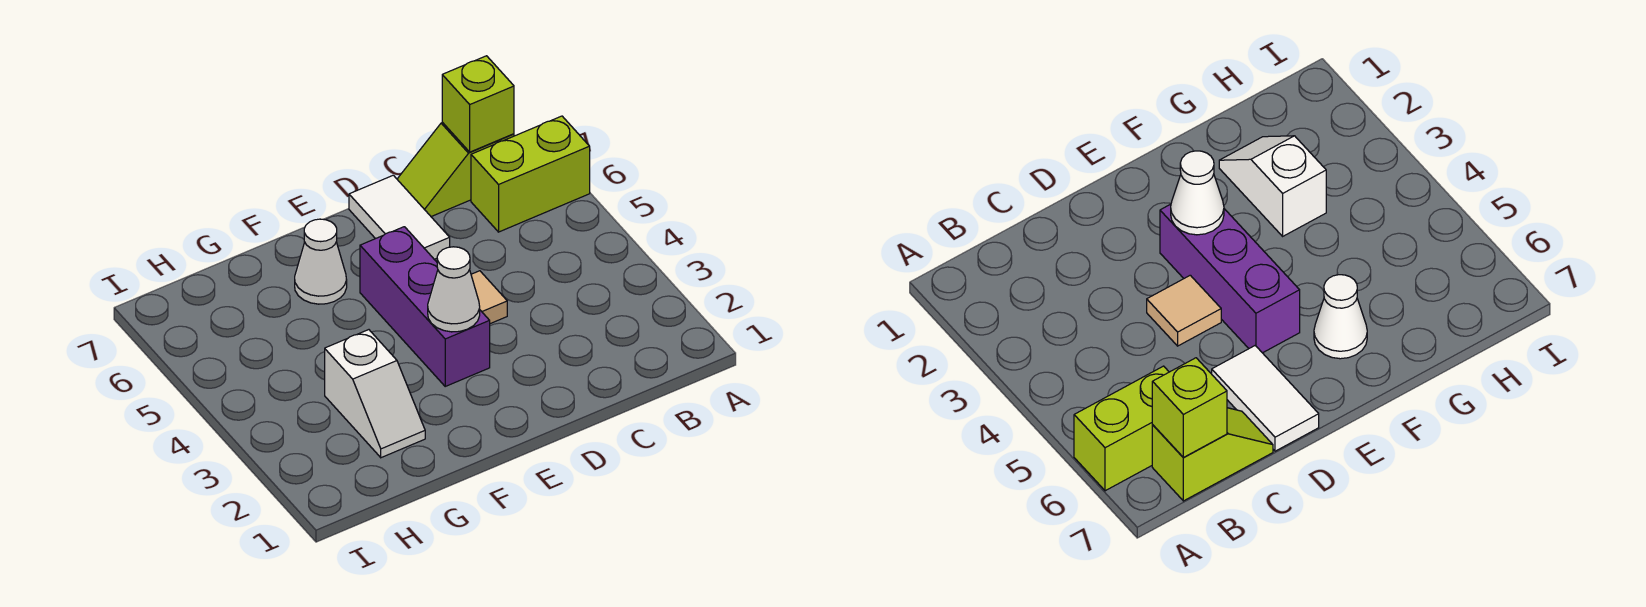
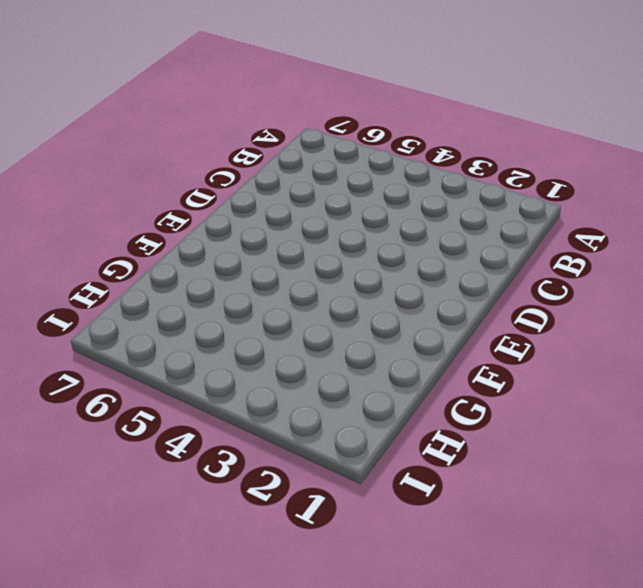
none -> lime brick A6:B6 level 1
none -> lime slope B7:C7 level 1 top B

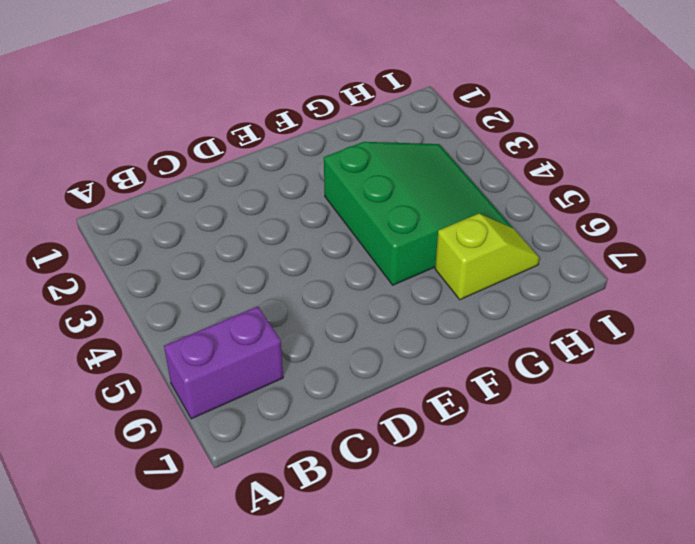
purple brick A6:B6 level 1 -> lime brick A6:B6 level 1
green slope F3:H5 level 1 top F -> white slope G2:G3 level 1 top 3
lime slope G6:H6 level 1 top G -> lime slope B7:C7 level 1 top B
none -> tan tile D4 level 1
none -> white tile D6:D7 level 1

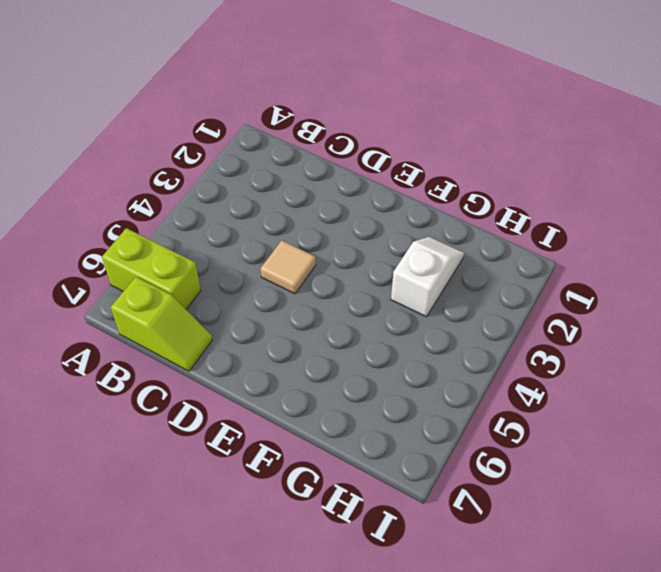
none -> white tile D6:D7 level 1
none -> purple brick E3:E5 level 1

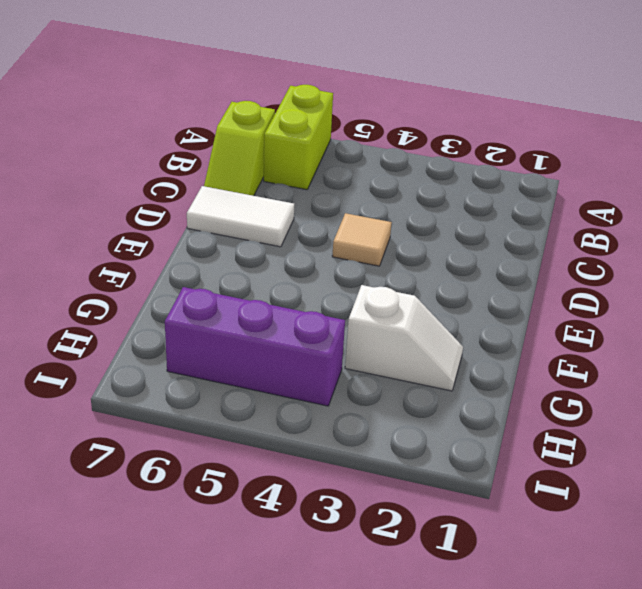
purple brick H4:H6 level 1 -> purple brick E3:E5 level 1
none -> white cone F6 level 1
none -> lime brick B7 level 2

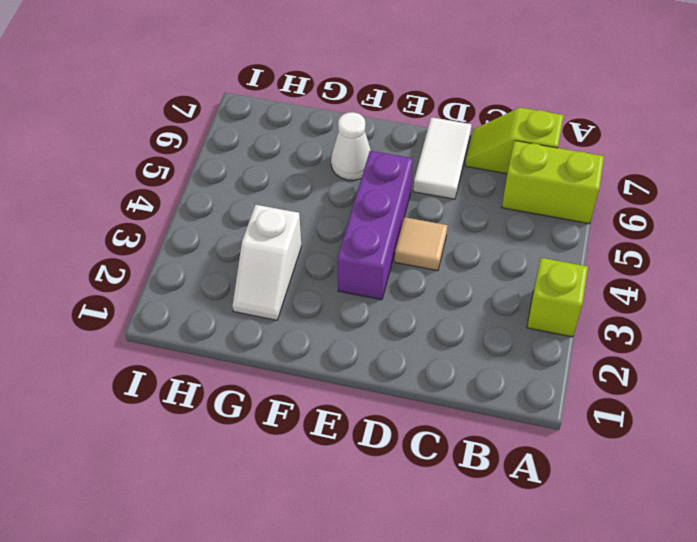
lime brick A3 level 1 -> lime brick B7 level 2
none -> white cone E3 level 2

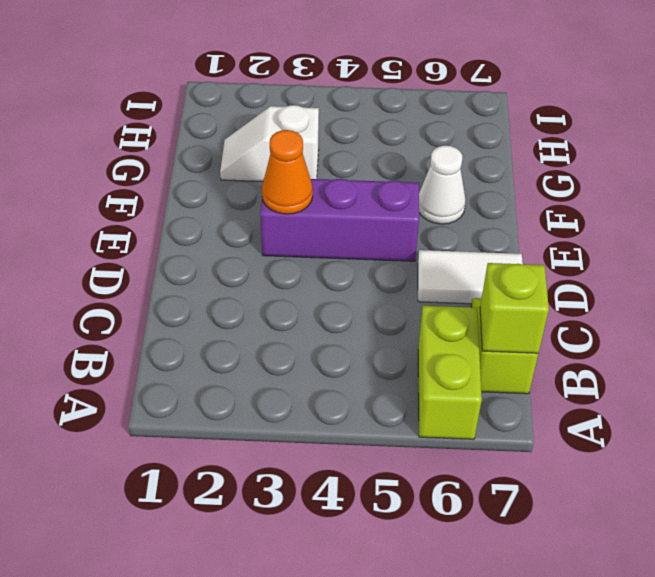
orange cone E3 level 2 -> white cone E3 level 2
none -> tan tile D4 level 1

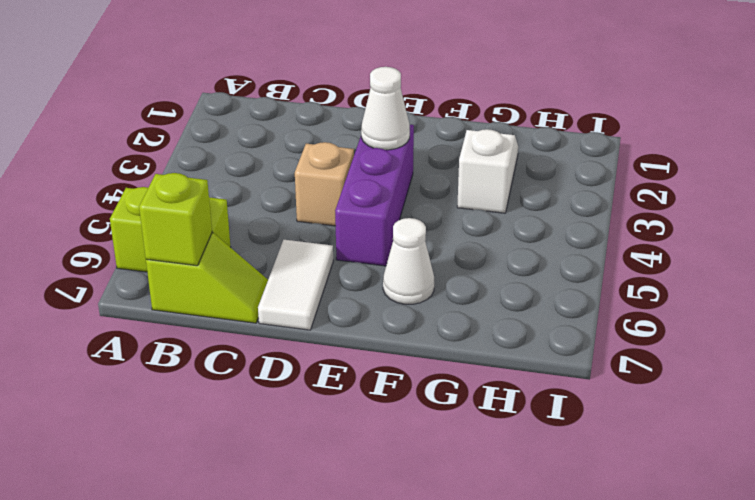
tan brick D4 level 1 -> tan tile D4 level 1

